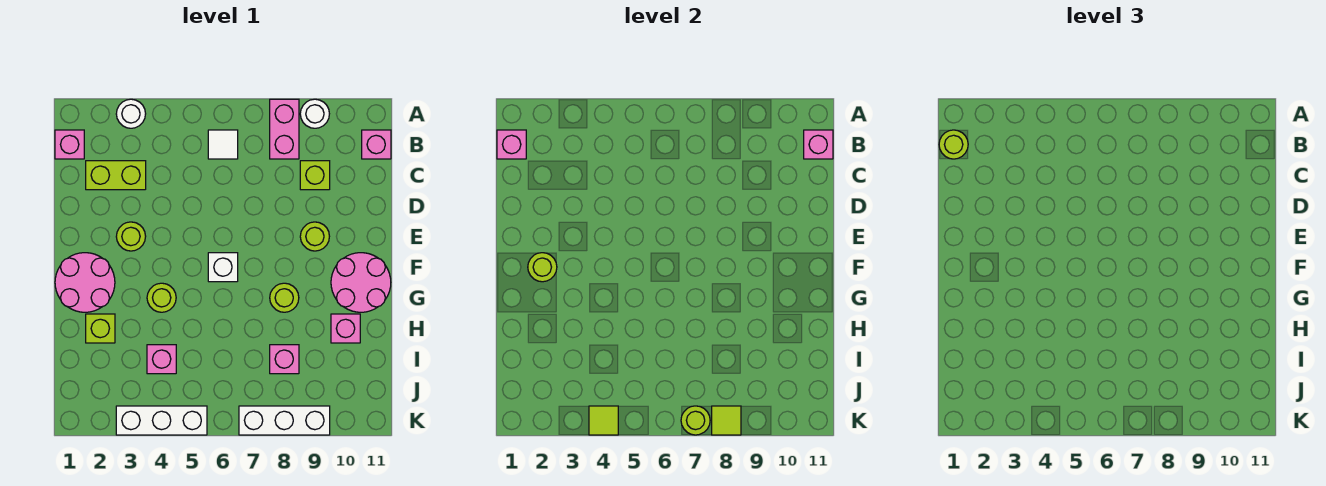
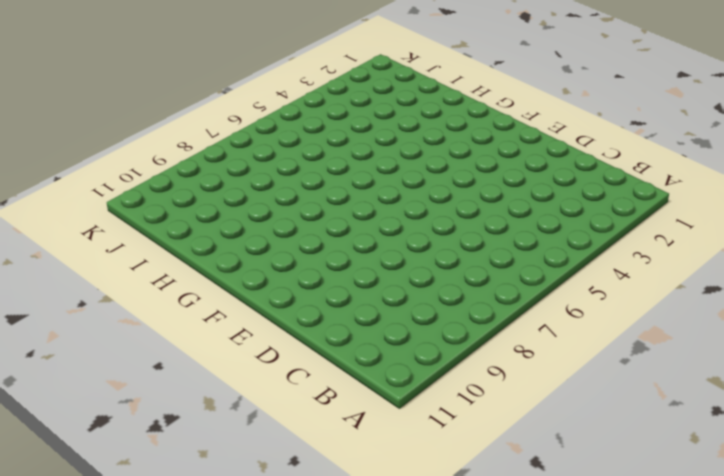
none -> white round brick A3 level 1
none -> pink brick A8:B8 level 1
none -> white round brick A9 level 1

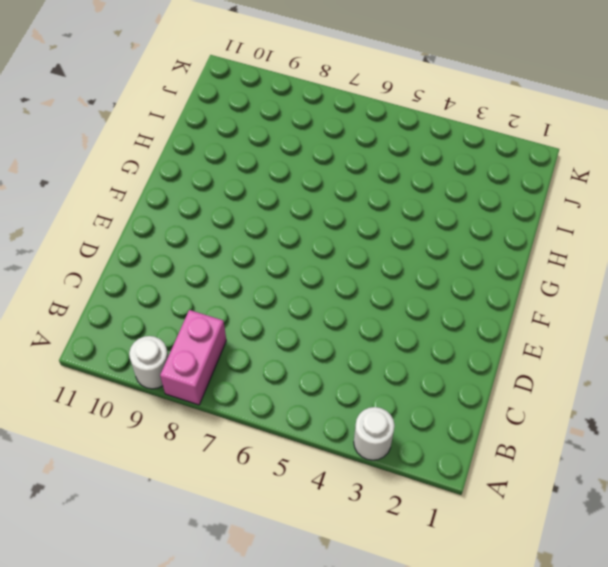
none -> pink brick B1 level 1
none -> white tile B6 level 1
none -> pink brick B11 level 1

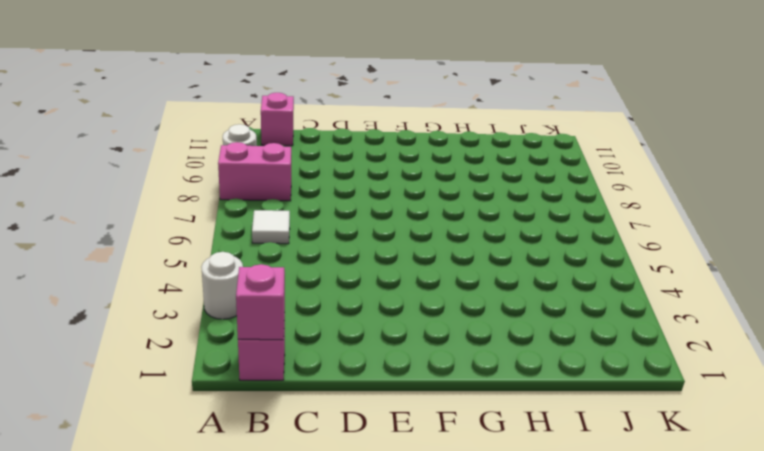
none -> lime brick C2:C3 level 1
none -> lime brick C9 level 1
none -> lime round brick E3 level 1

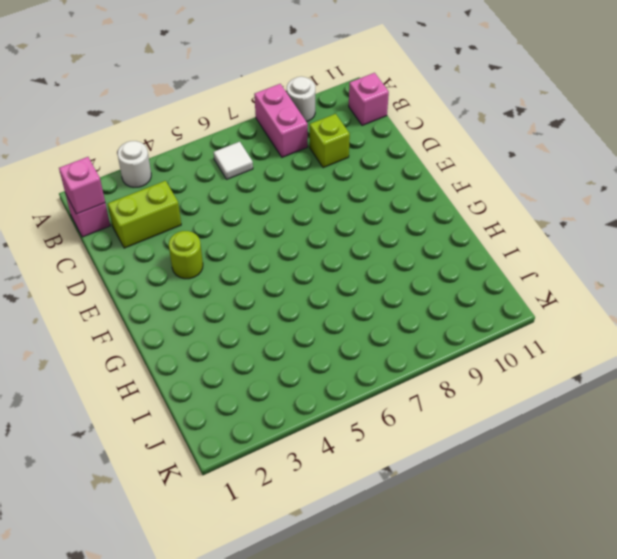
none -> lime round brick E9 level 1
none -> pink round brick F1:G2 level 1
none -> white brick F6 level 1

